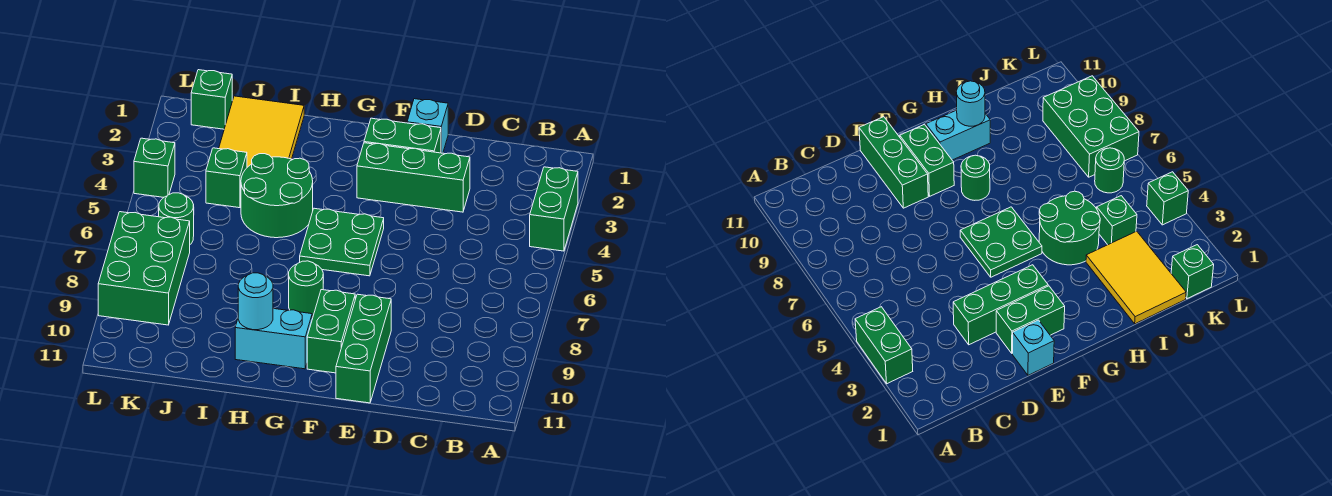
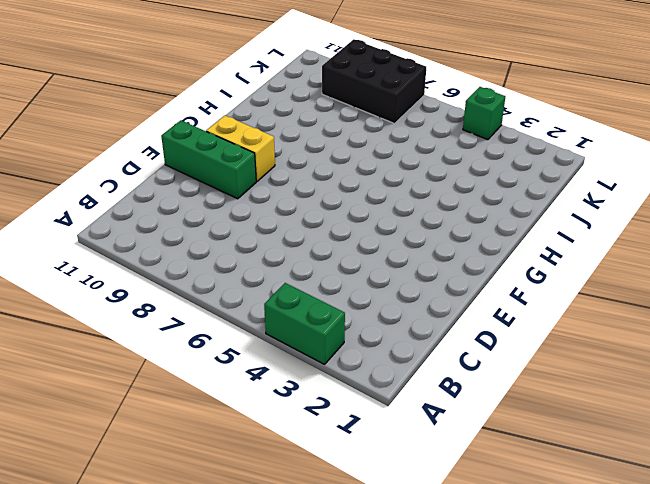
yellow brick F9:F10 level 1 -> green brick F9:F10 level 1
black brick K7:L9 level 1 -> green brick K7:L9 level 1
none -> green brick D3:F3 level 1
none -> cyan brick E1 level 1
none -> green brick E2:F2 level 1

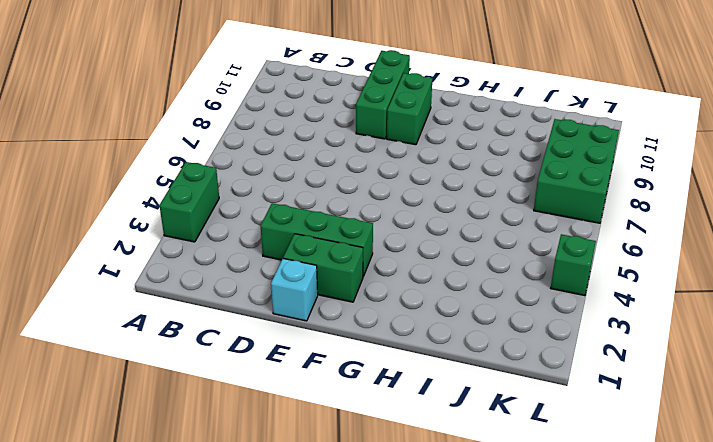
none -> green plate F5:G6 level 1
none -> green round brick G8 level 1
none -> cyan brick G10:H10 level 1

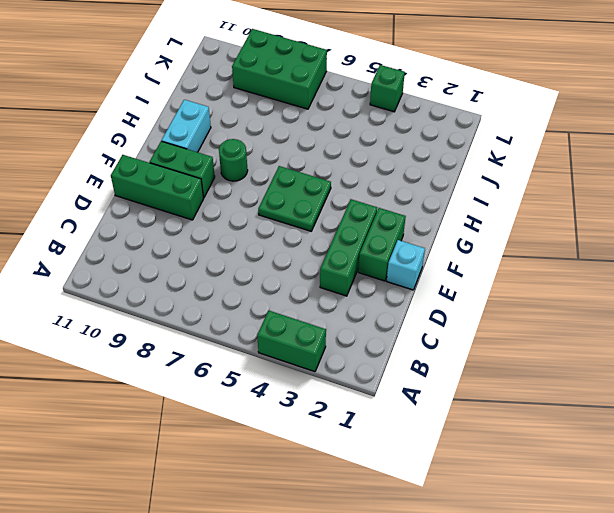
none -> green round brick H4:I5 level 1
none -> yellow tile I1:J3 level 1
none -> green brick J4 level 1

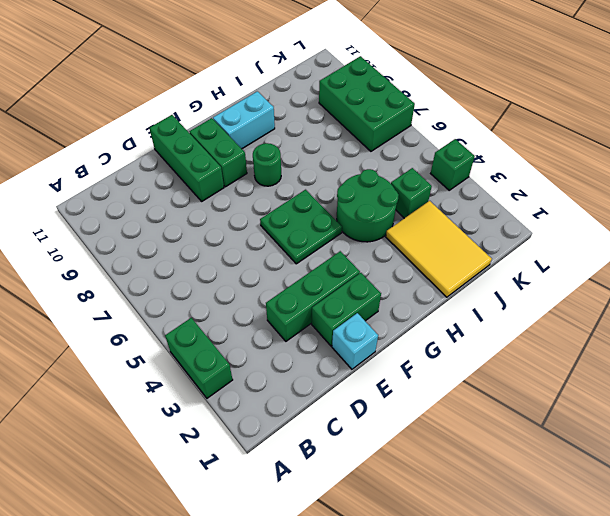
none -> green brick K1 level 1
none -> green round brick K6 level 1
none -> cyan round brick H10 level 2

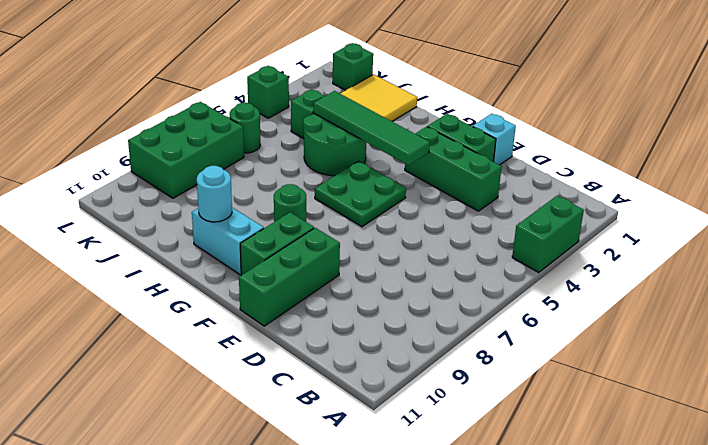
green tile F4:I4 level 2 -> none

